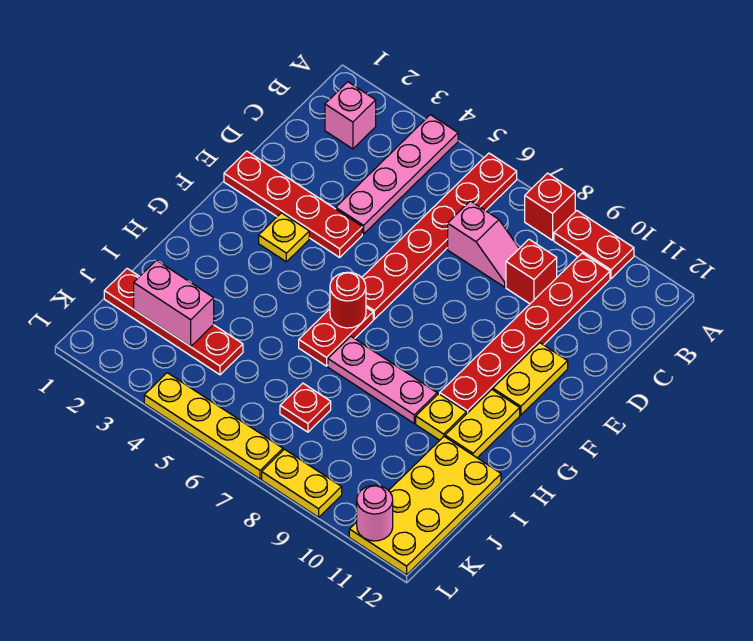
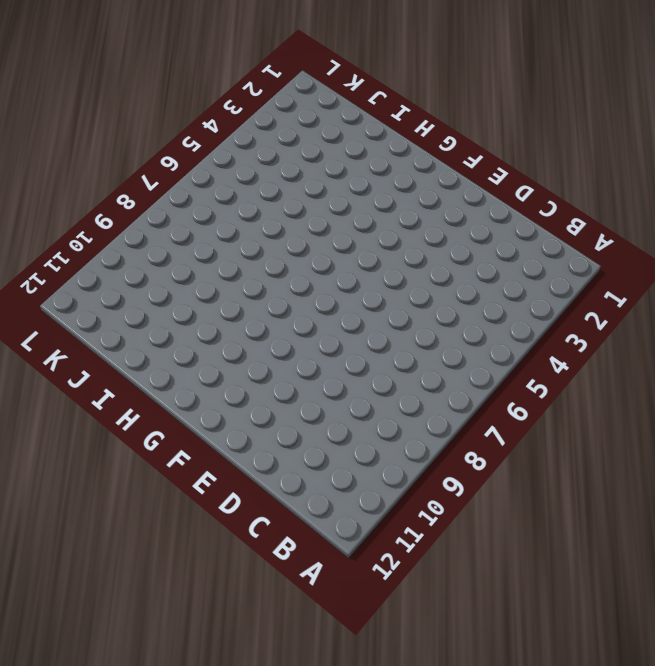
none -> pink plate A4:D4 level 1
none -> red plate A6:F6 level 1
none -> red brick A8 level 1

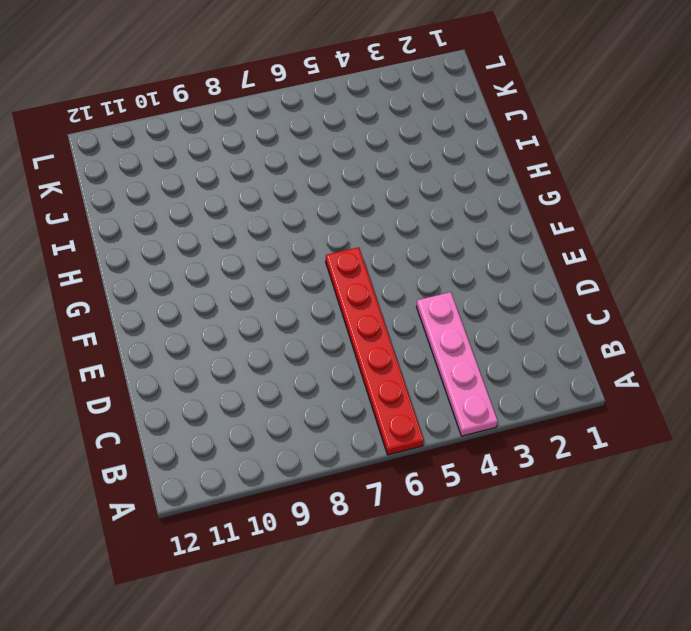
none -> red brick A8 level 1
none -> red plate A9:A10 level 1
none -> pink brick B2 level 1

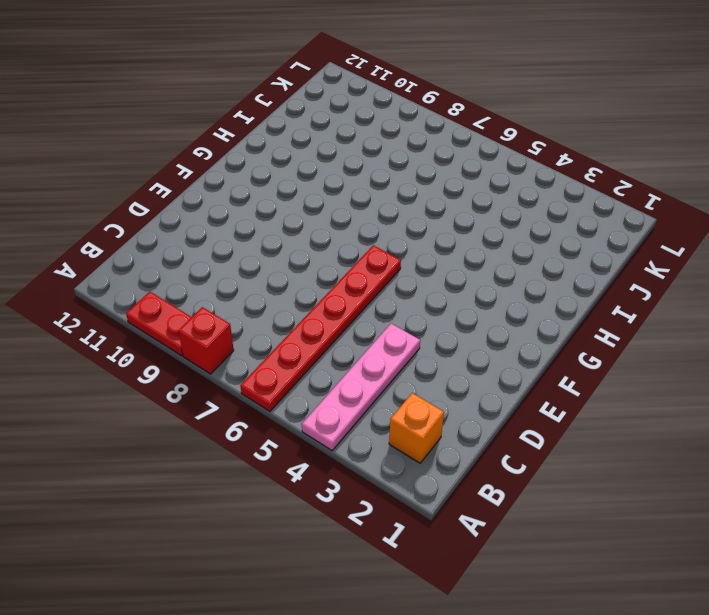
orange brick B2 level 1 -> pink brick B2 level 1
none -> red plate B10:G10 level 1
none -> pink slope C7:C8 level 1 top 7
none -> red brick C9 level 1

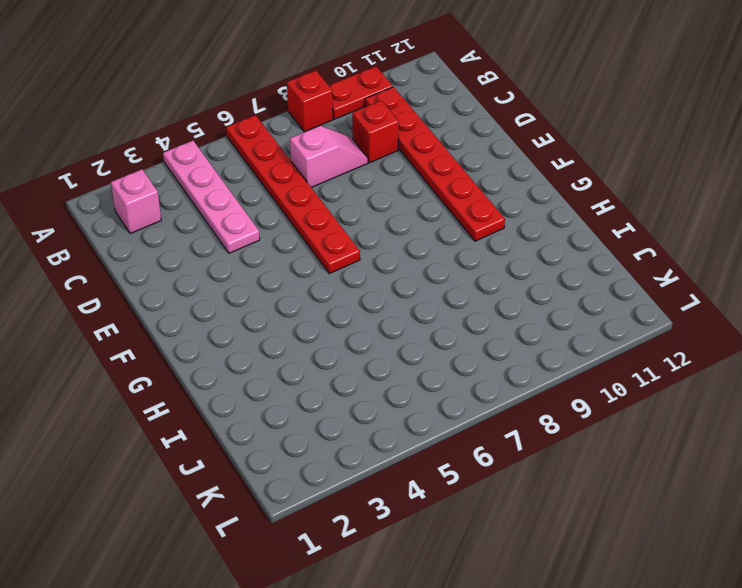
none -> red plate E1:E4 level 1
none -> yellow plate E11:F11 level 1
none -> yellow plate F3 level 1

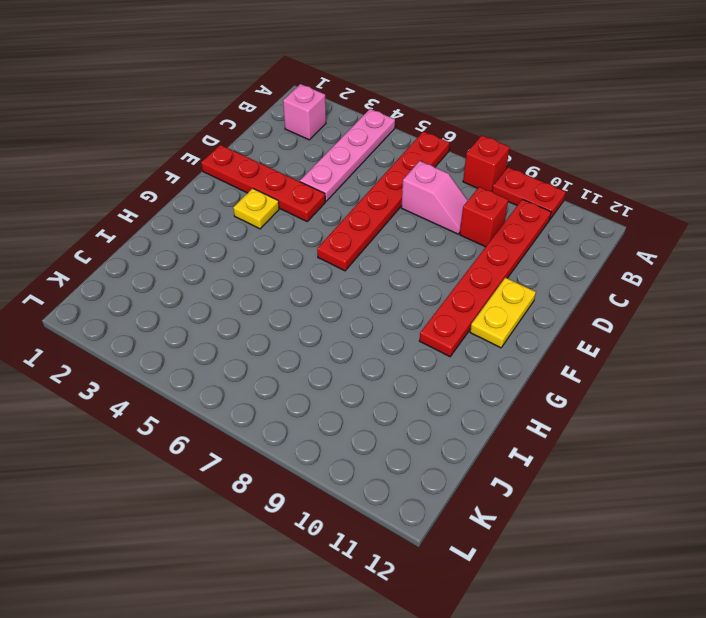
none -> red plate G6:H6 level 1
none -> yellow plate G11:H11 level 1
none -> pink plate H7:H9 level 1

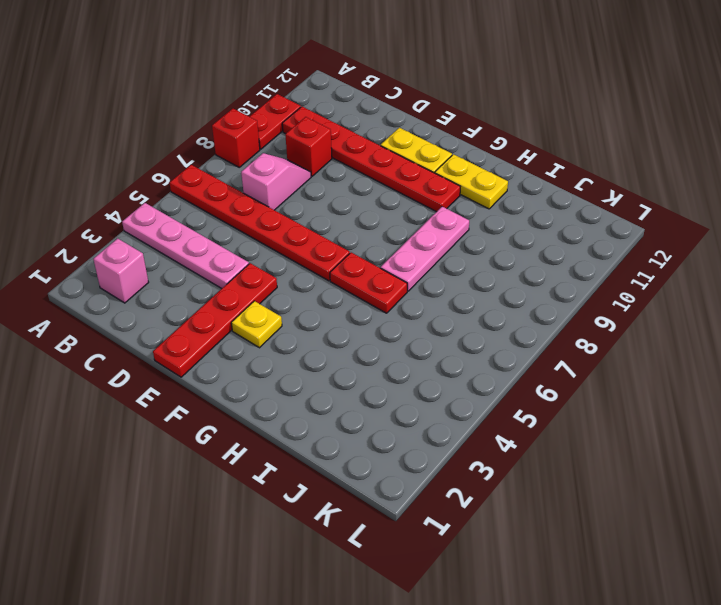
none -> yellow plate H10 level 1
none -> yellow plate I11:L12 level 1
none -> red plate J1:J4 level 1

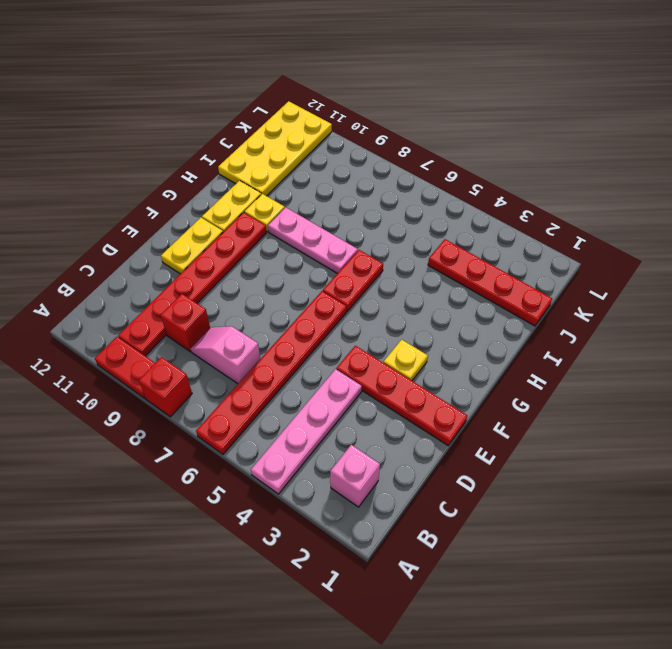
none -> red plate J7 level 1
none -> yellow plate L4:L7 level 1
none -> yellow plate L8:L9 level 1

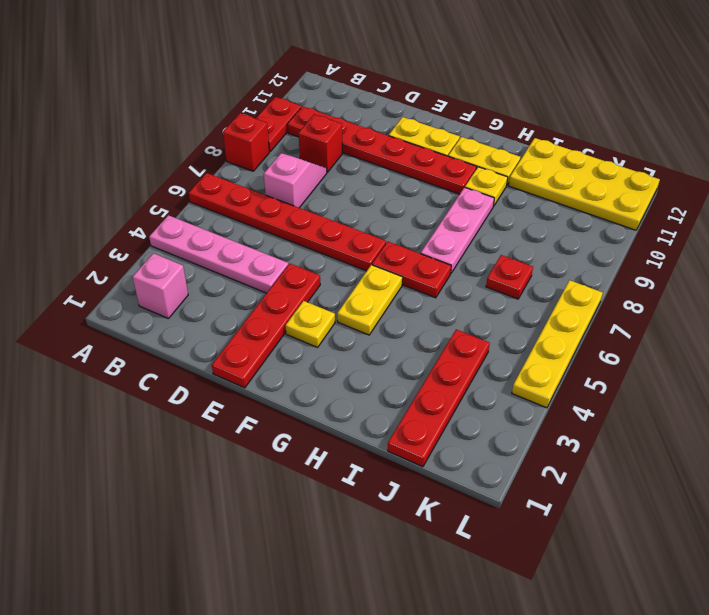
yellow plate G4:G5 level 1 -> yellow plate L8:L9 level 1
none -> red round brick G6 level 2
none -> pink brick J2:J3 level 2
none -> pink round brick L11 level 2

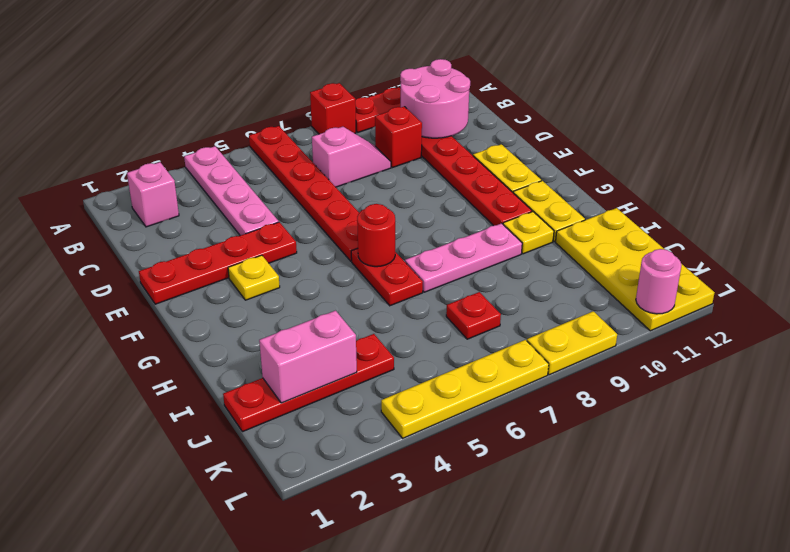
pink round brick B10:C11 level 2 -> none

